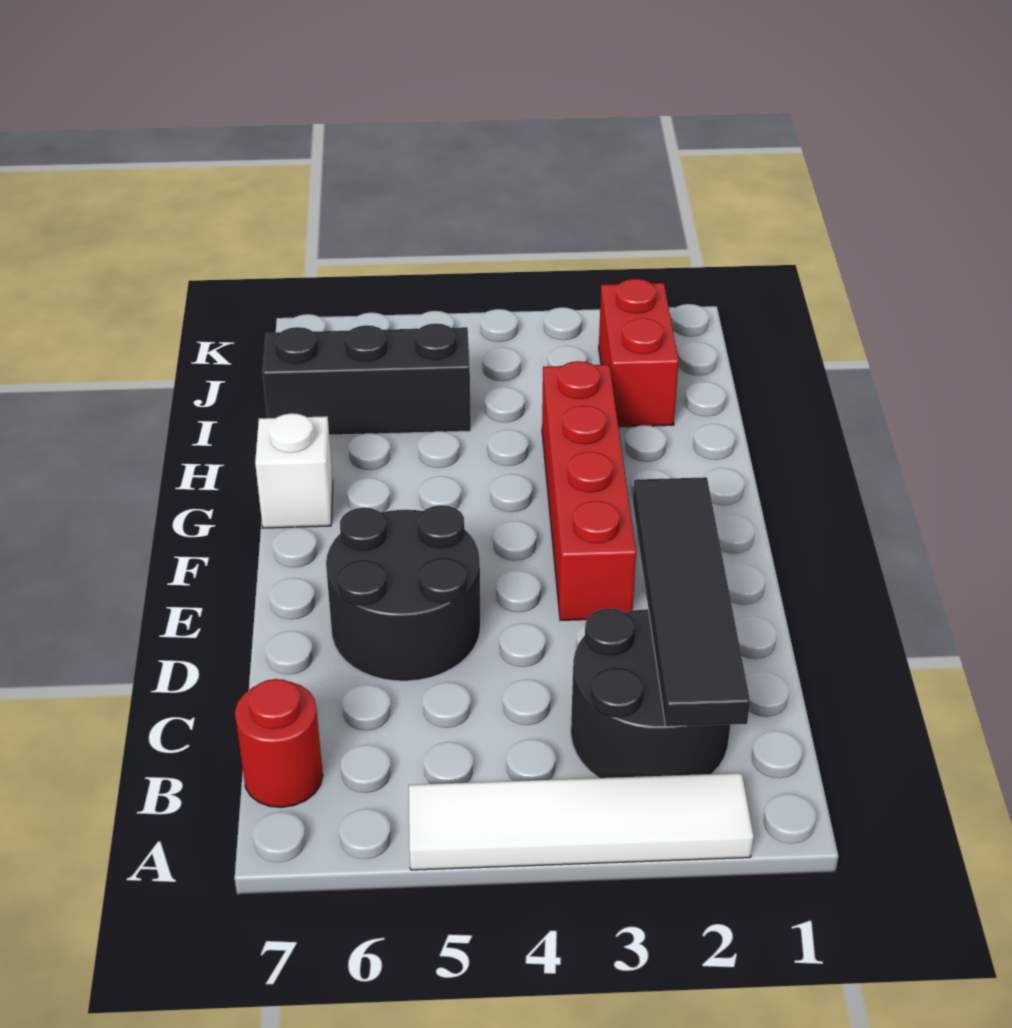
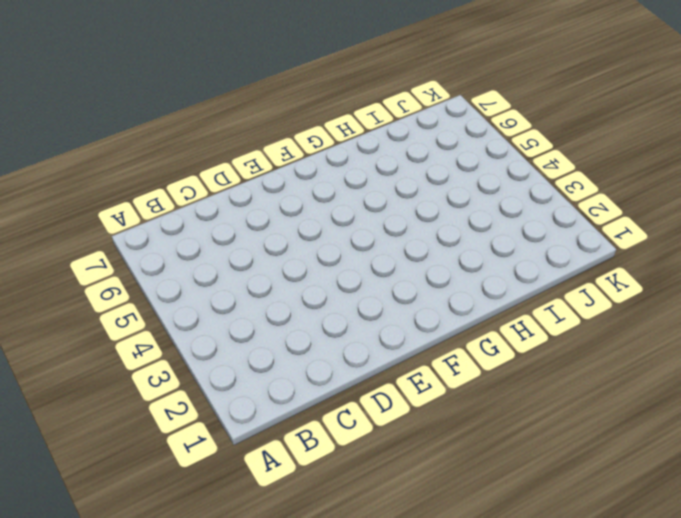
none -> white tile A2:A5 level 1
none -> black round brick B2:C3 level 1

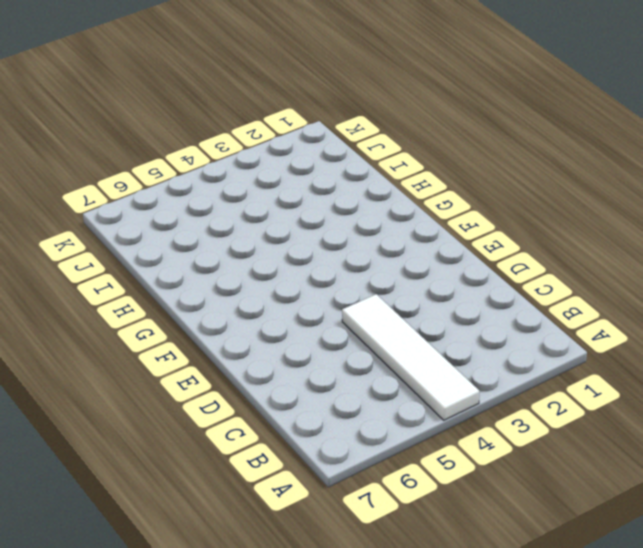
white tile A4:D4 level 1 -> white tile A2:A5 level 1
none -> black round brick B2:C3 level 1
none -> red round brick B7 level 1

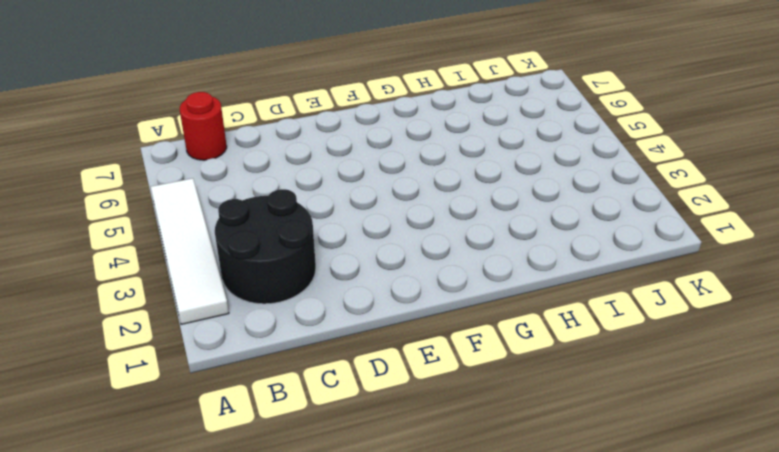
none -> black round brick D5:E6 level 1
none -> red brick E3:H3 level 1

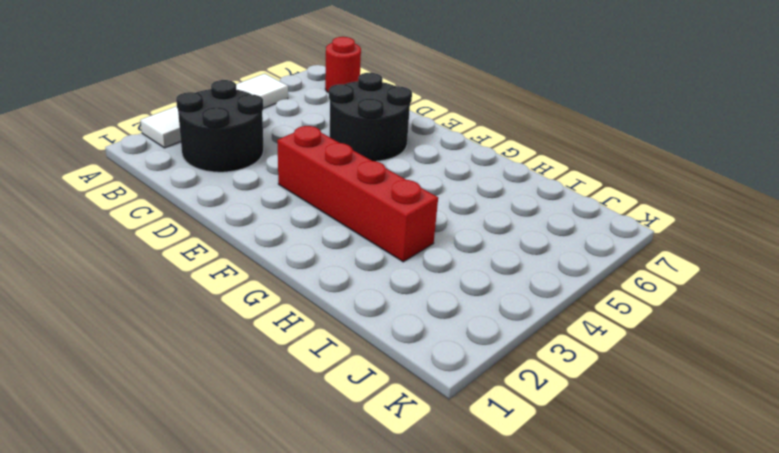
none -> white brick G7 level 1
none -> red brick I2:J2 level 1

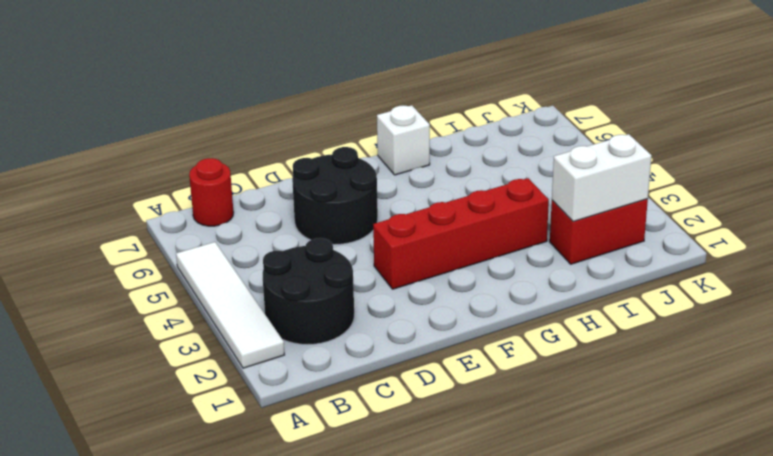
white brick I2:J2 level 2 -> none
none -> black brick I5:I7 level 1
none -> black tile B2:E2 level 2

